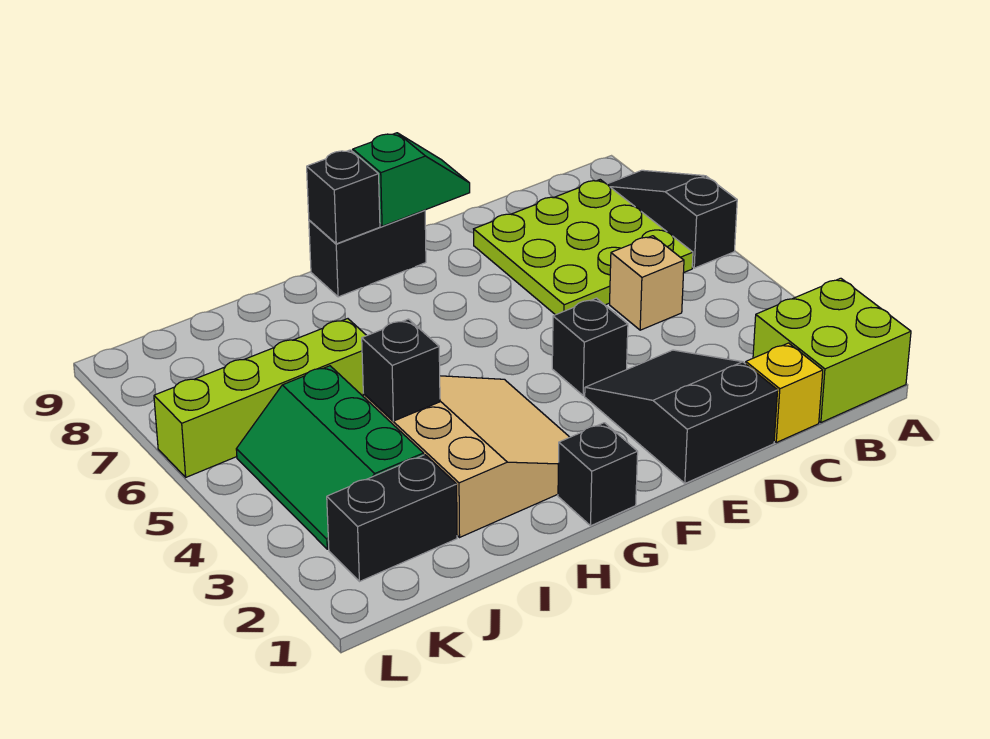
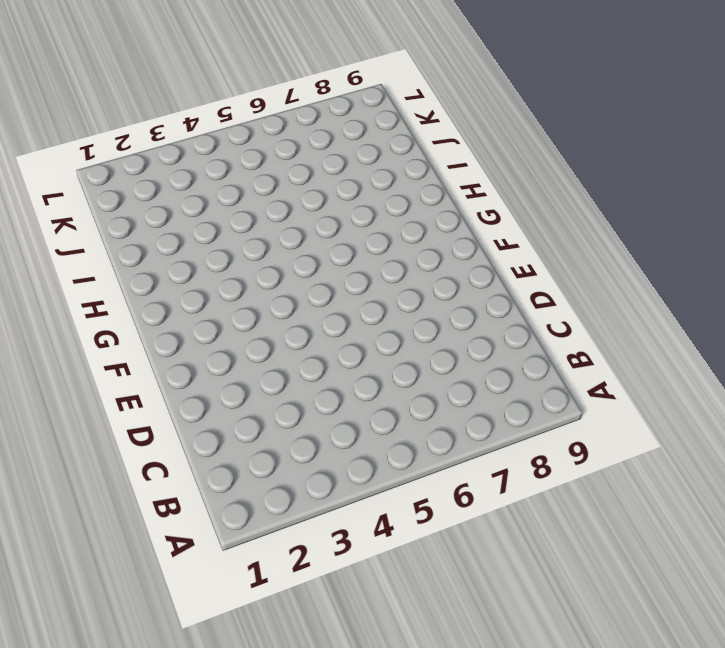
none -> lime brick A1:B2 level 1
none -> black slope A6:A8 level 1 top 6
none -> lime plate B6:D8 level 1

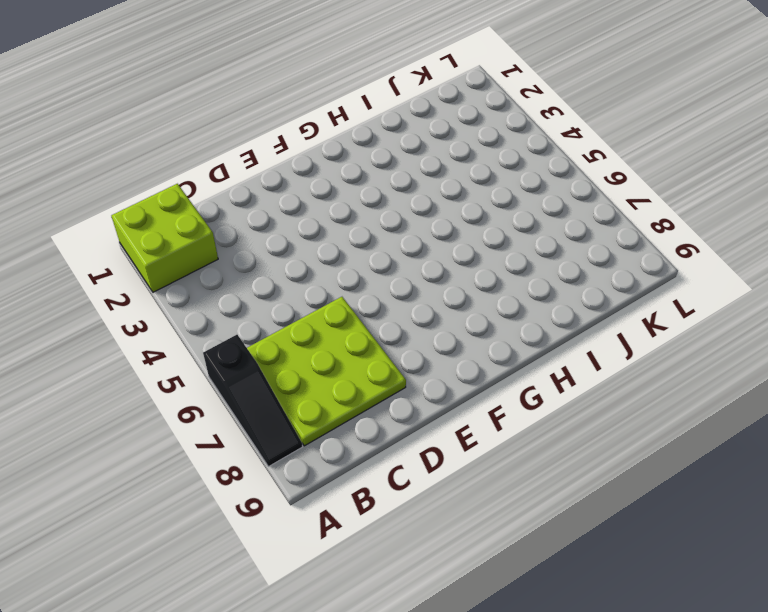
none -> yellow brick C1 level 1
none -> tan brick C5 level 1
none -> black slope D1:E3 level 1 top 1

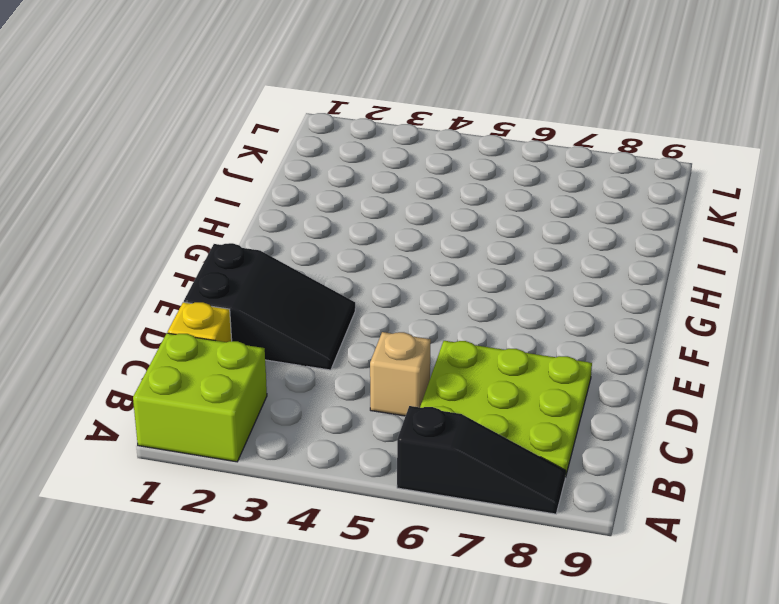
none -> black brick E4 level 1
none -> black brick F9:G9 level 1
none -> black brick G1 level 1

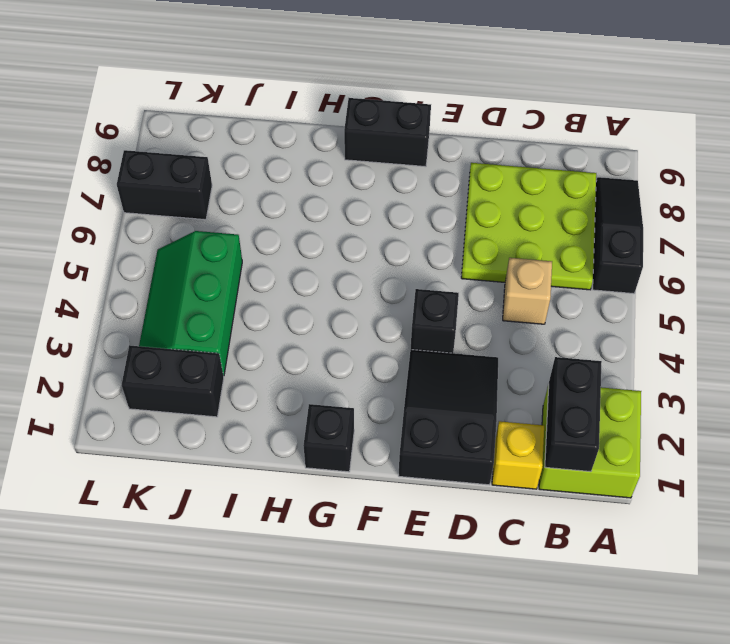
black brick B1:B2 level 2 -> none
black brick K7:L7 level 1 -> none
none -> tan slope G2:I4 level 1 top I
none -> lime brick I6:L6 level 1
none -> green slope E9:F9 level 2 top F

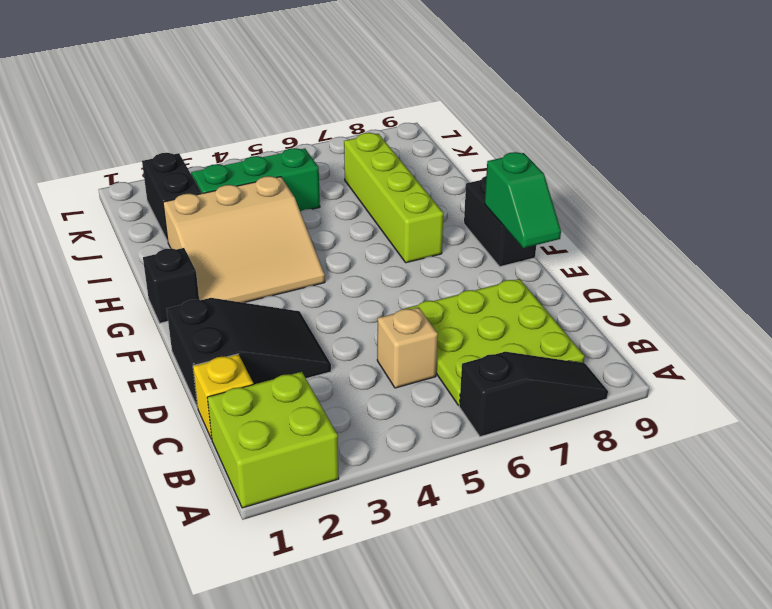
lime brick G7:J7 level 1 -> lime brick I6:L6 level 1
none -> black brick E4 level 1
none -> black brick G9 level 2
none -> black brick I4 level 2

